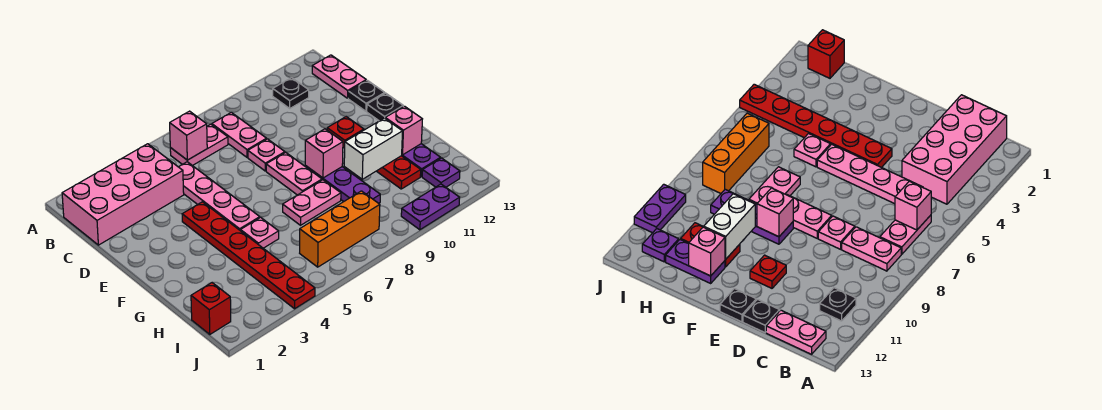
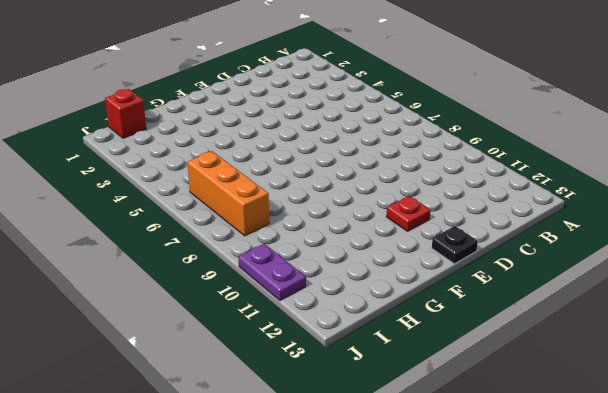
none -> pink brick B1:C4 level 1
none -> pink plate B6:B7 level 1
none -> pink plate B8:C8 level 1

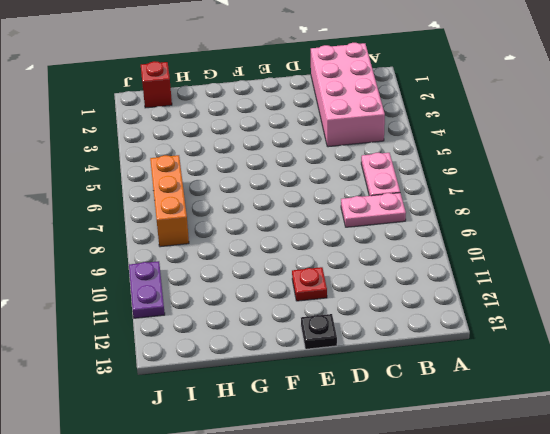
none -> black plate B11 level 1
none -> pink plate B13:C13 level 1
none -> pink plate C5:F5 level 1

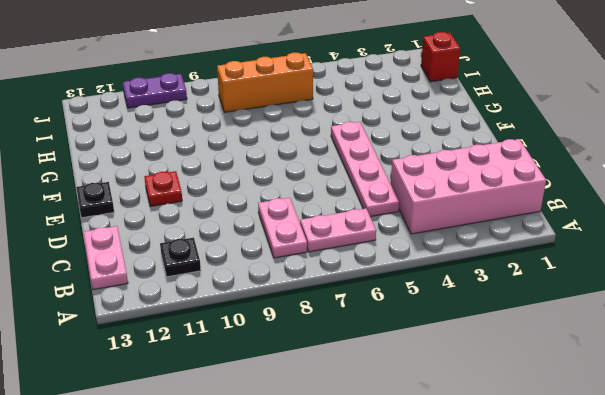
none -> pink plate D8 level 1
none -> black plate D13 level 1
none -> red plate E4:J4 level 1

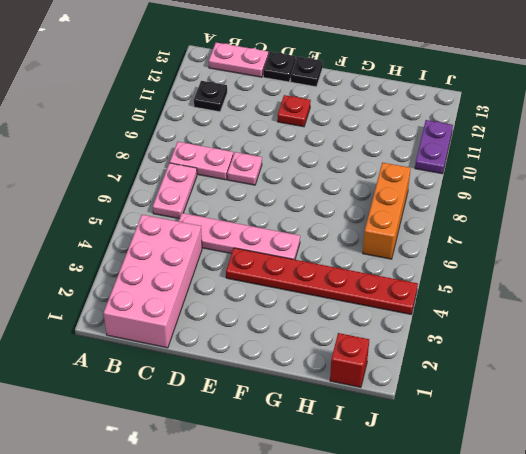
none -> pink plate E8:F8 level 1
none -> purple plate F9:H9 level 1
none -> pink plate G5 level 1

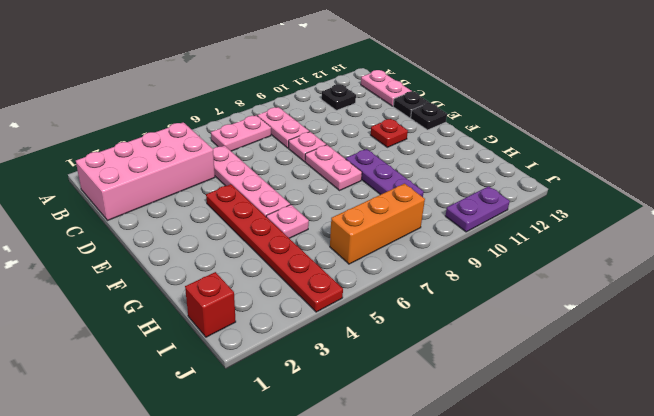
none -> pink plate G7:G8 level 1
none -> red plate G11:H11 level 1
none -> purple plate G12:H12 level 1

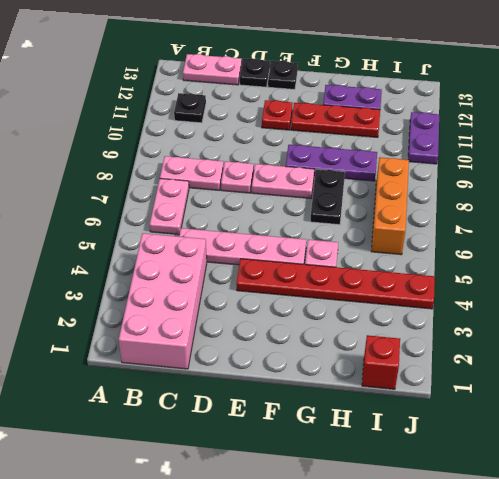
red plate F11:H11 level 1 -> red plate G11:H11 level 1
black plate G7:G8 level 1 -> pink plate G7:G8 level 1
none -> purple plate I12 level 1
none -> pink brick B6 level 2
none -> pink brick F9 level 2

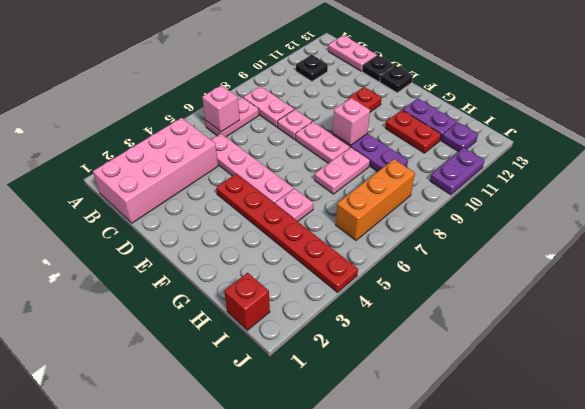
none -> white brick G10:G11 level 2
none -> pink brick G12 level 2

